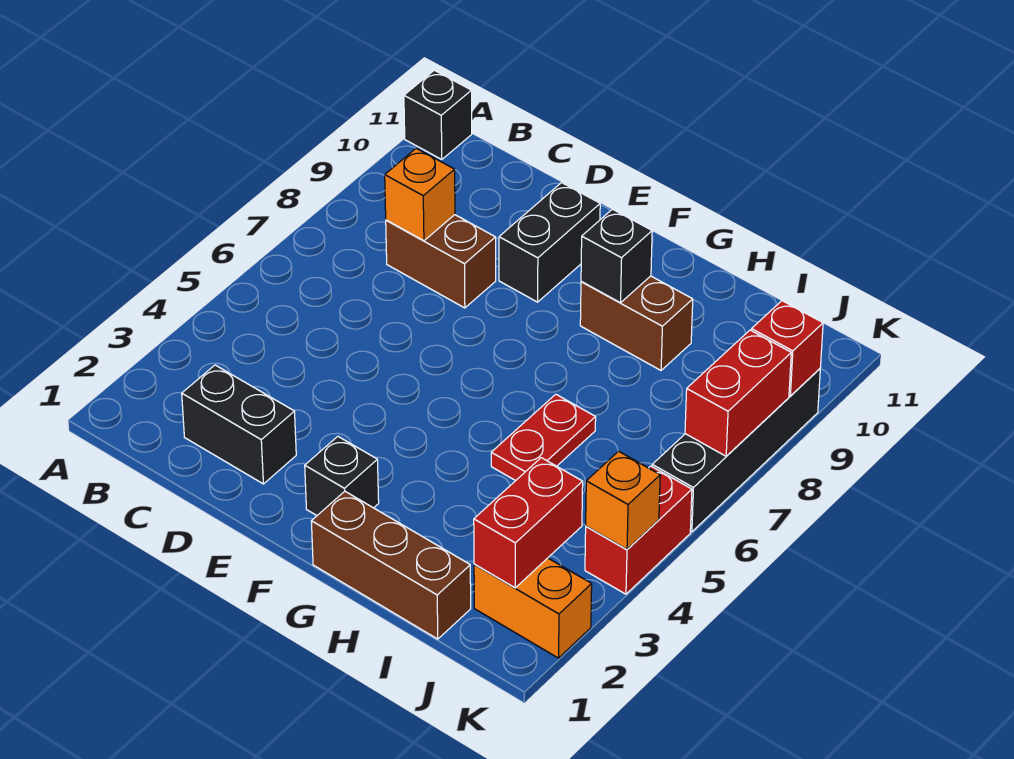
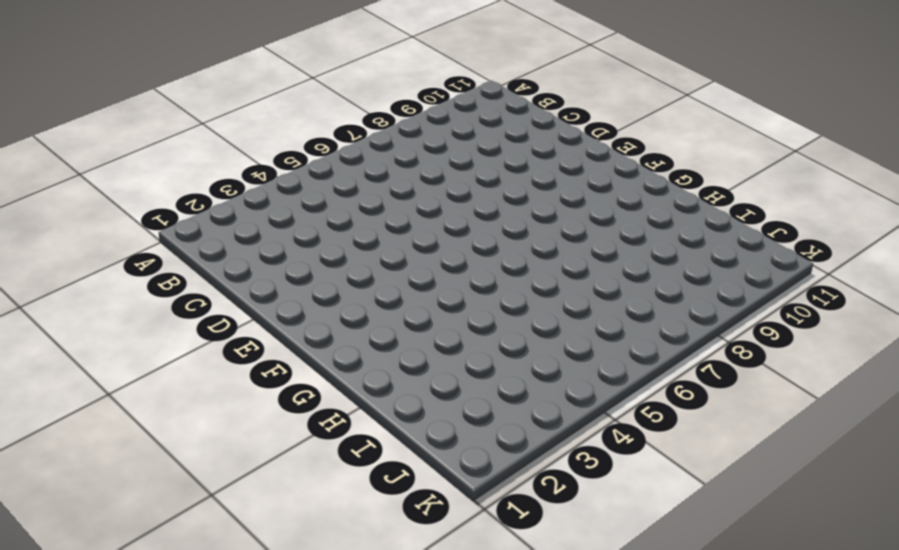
none -> black brick A11 level 1
none -> black brick C2:D2 level 1
none -> brown brick C8:D8 level 1

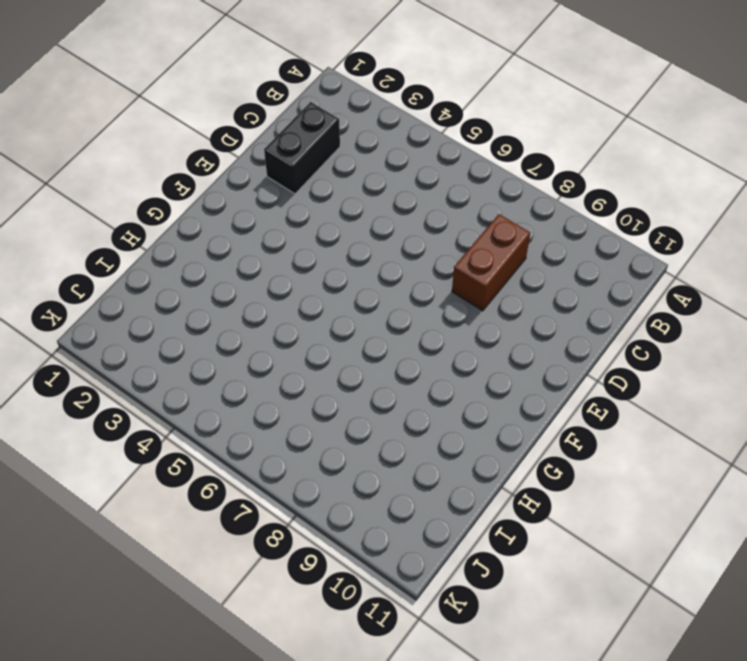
none -> black brick A11 level 1
none -> black brick E9:E10 level 1
none -> black brick F2 level 1

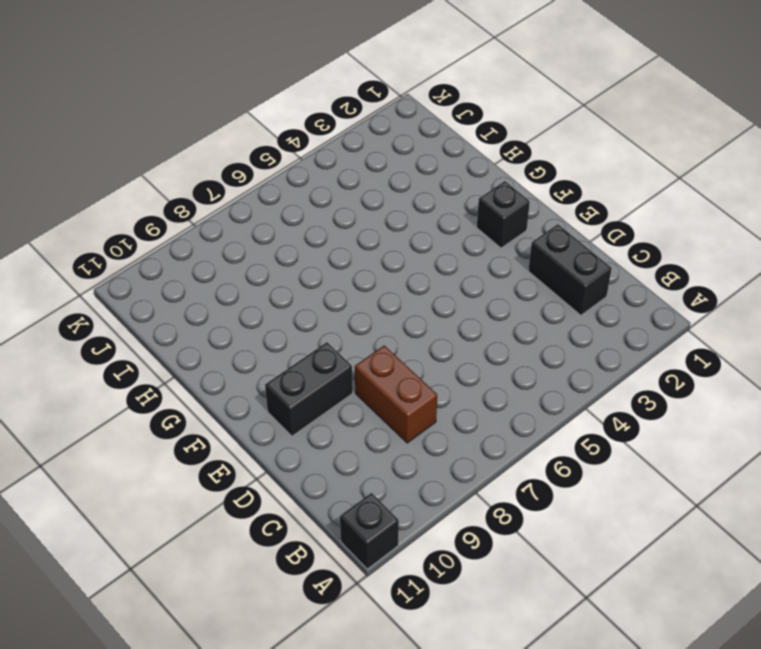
none -> brown brick G1:I1 level 1
none -> brown brick G9:H9 level 1
none -> red plate H5:H6 level 1

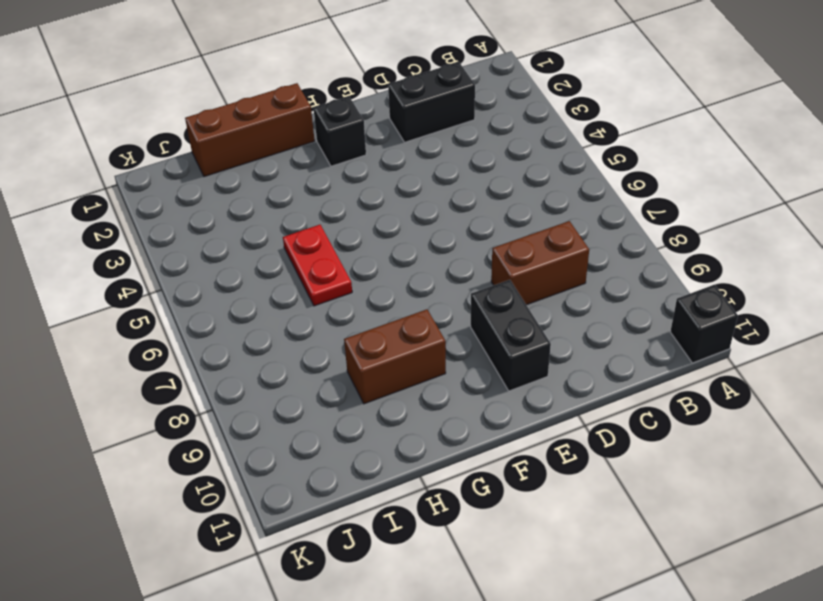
none -> orange brick J2:K2 level 1
none -> red brick K4:K5 level 1
none -> black brick K6:K9 level 1

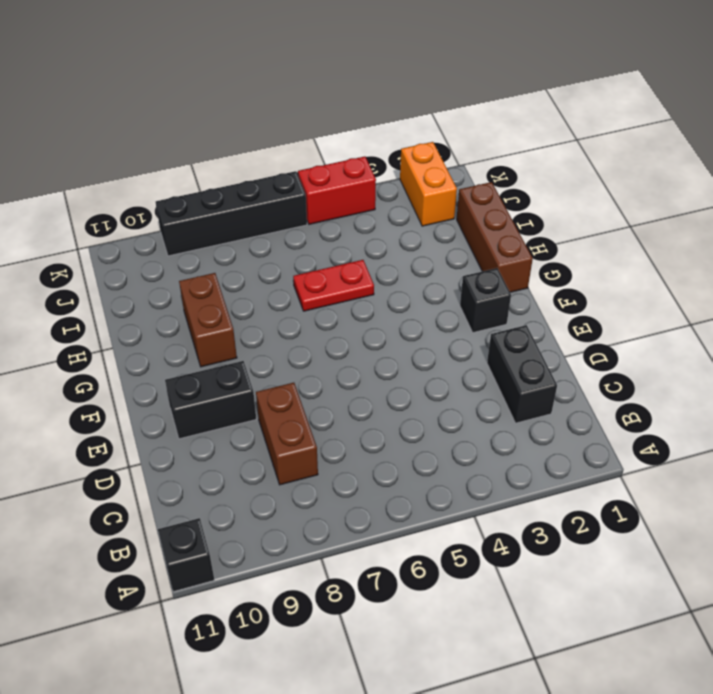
none -> orange brick C8 level 2
none -> black brick G9 level 2
none -> red brick J2:J3 level 2

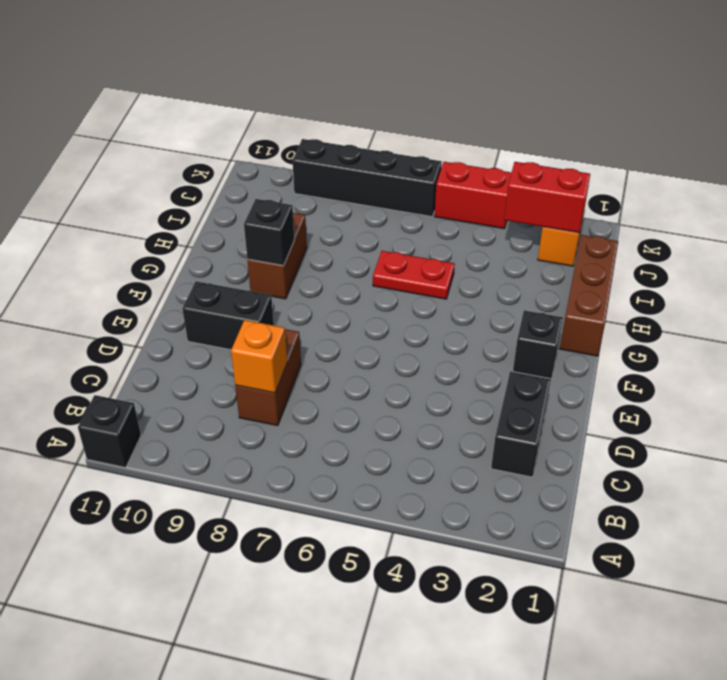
none -> orange brick K4 level 2
none -> red brick K7:K8 level 2
none -> red brick K9 level 2

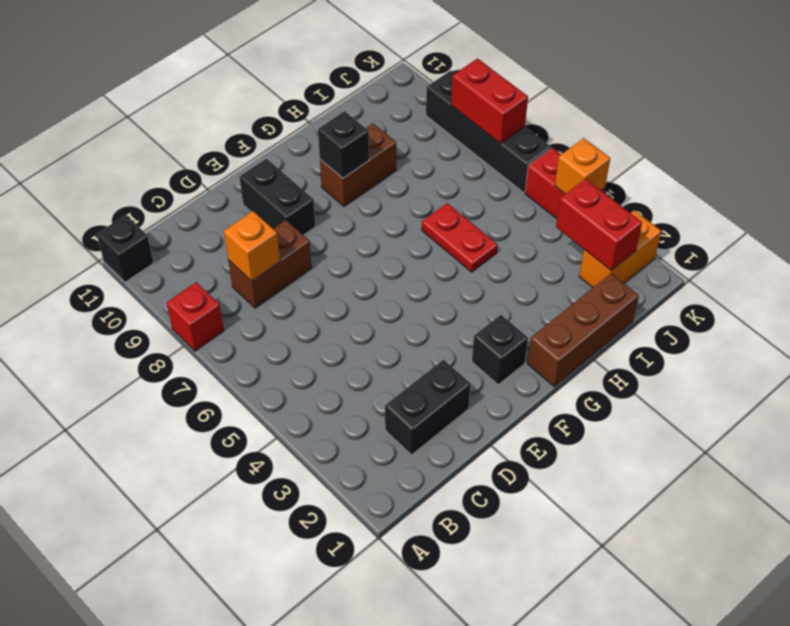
red brick A8 level 1 -> red brick K9 level 2

